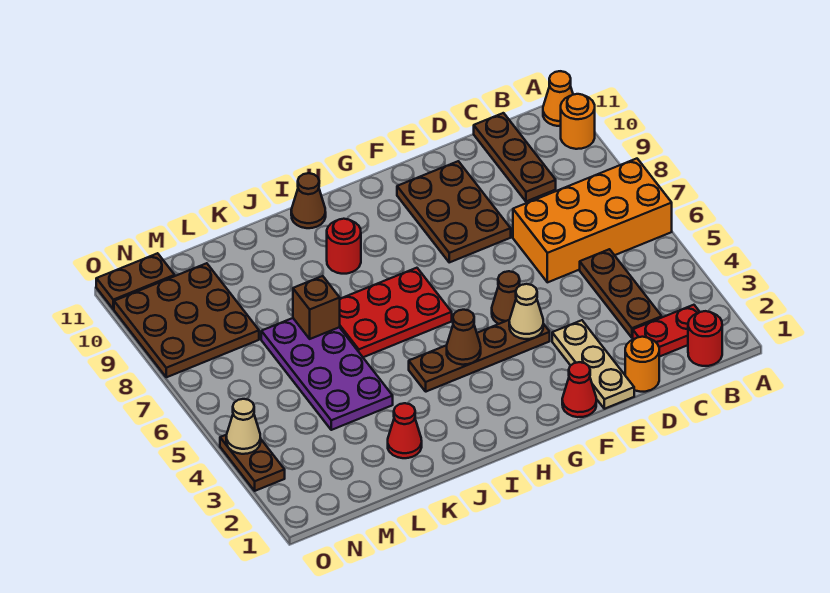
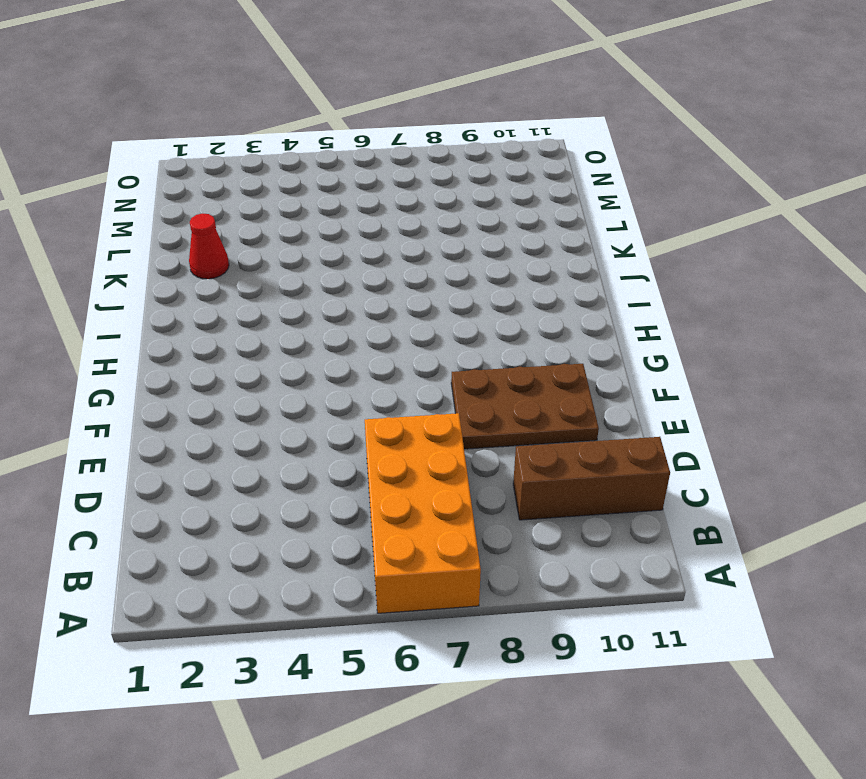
brown brick C9:C11 level 1 -> brown plate C9:C11 level 1
none -> orange round brick A10 level 1
none -> orange cone A11 level 1
none -> red round brick B1 level 1

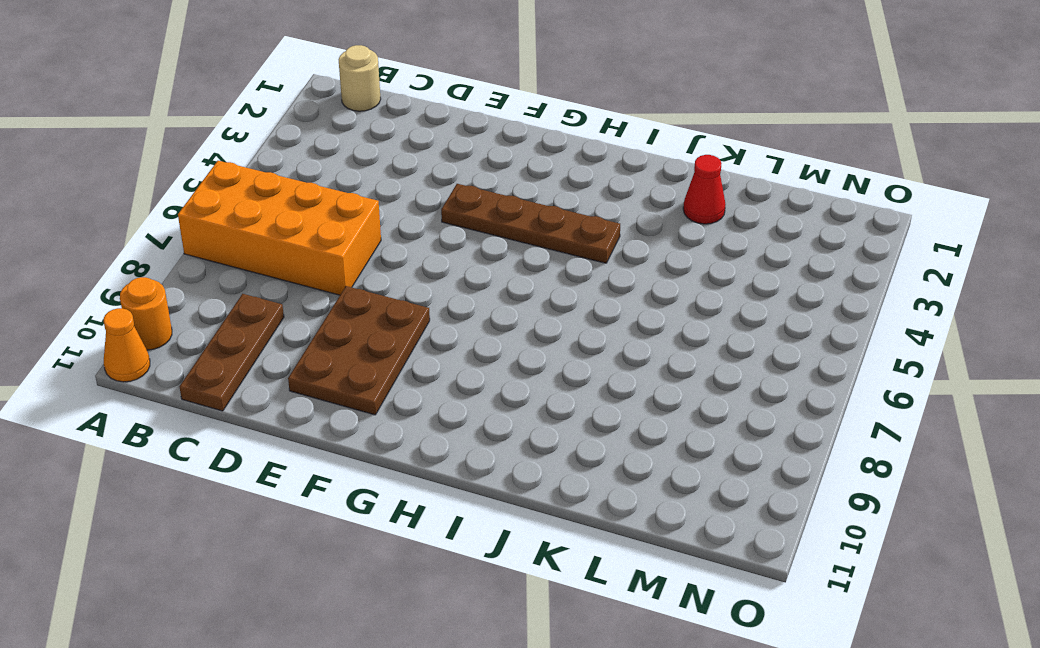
tan round brick B1 level 1 -> red round brick B1 level 1
none -> red plate B2:C2 level 1
none -> brown plate C3:C5 level 1
none -> orange round brick D1 level 1

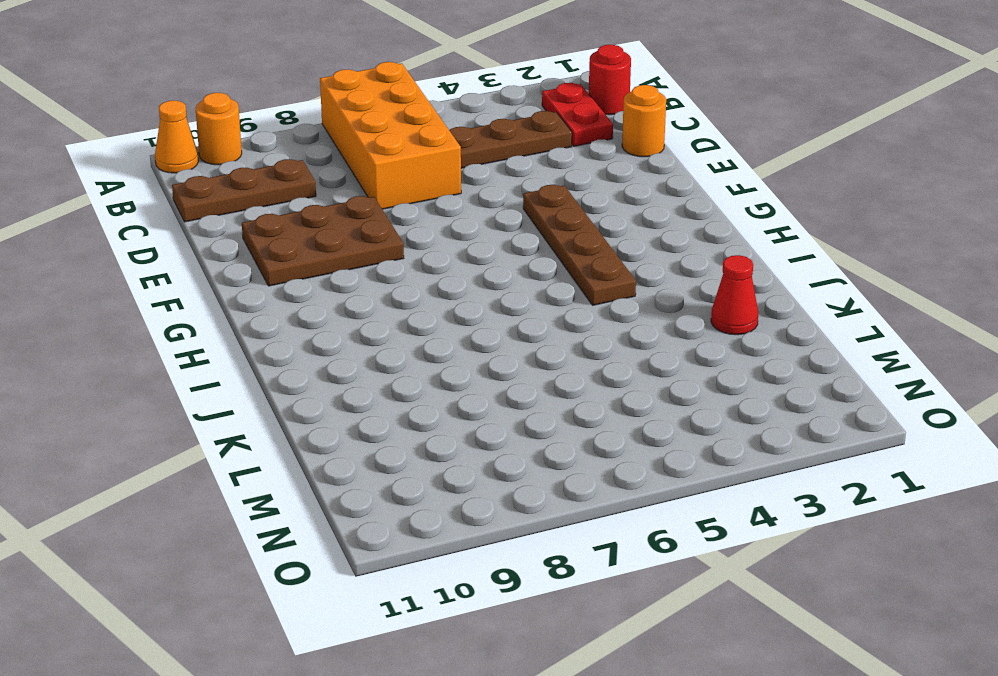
none -> tan plate E1:E3 level 1
none -> red cone F1 level 1
none -> brown cone F5 level 1

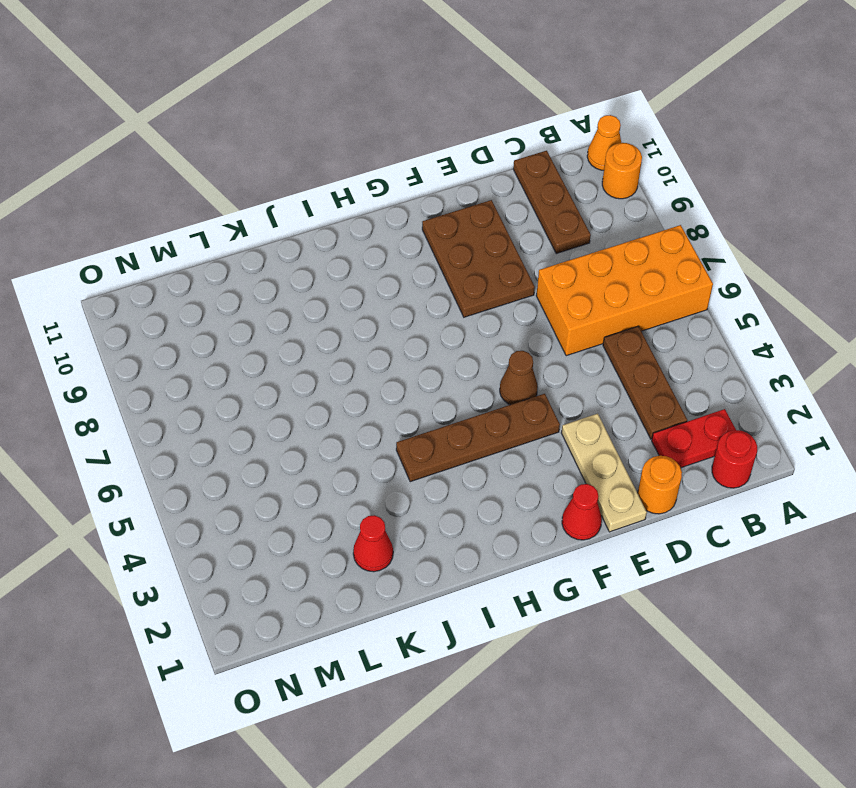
none -> red plate H6:J7 level 1
none -> red round brick I9 level 1
none -> brown cone I11 level 1

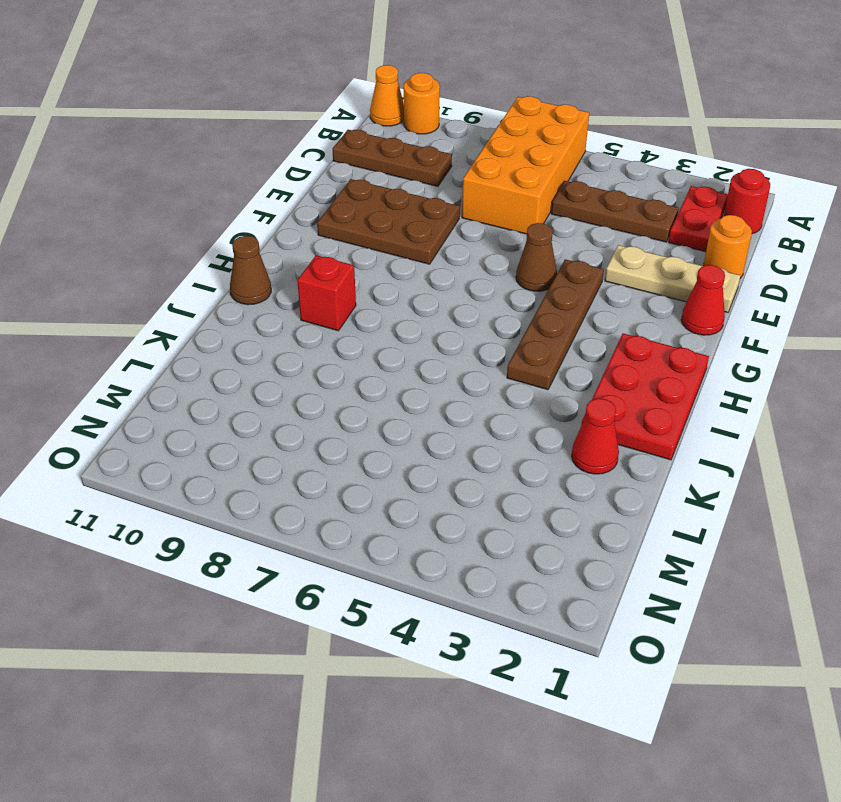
red plate H1:J2 level 1 -> red plate H6:J7 level 1
red brick I9 level 1 -> red round brick I9 level 1
none -> purple plate K4:L7 level 1
none -> brown plate M8:O10 level 1
none -> brown plate N11:O11 level 1

